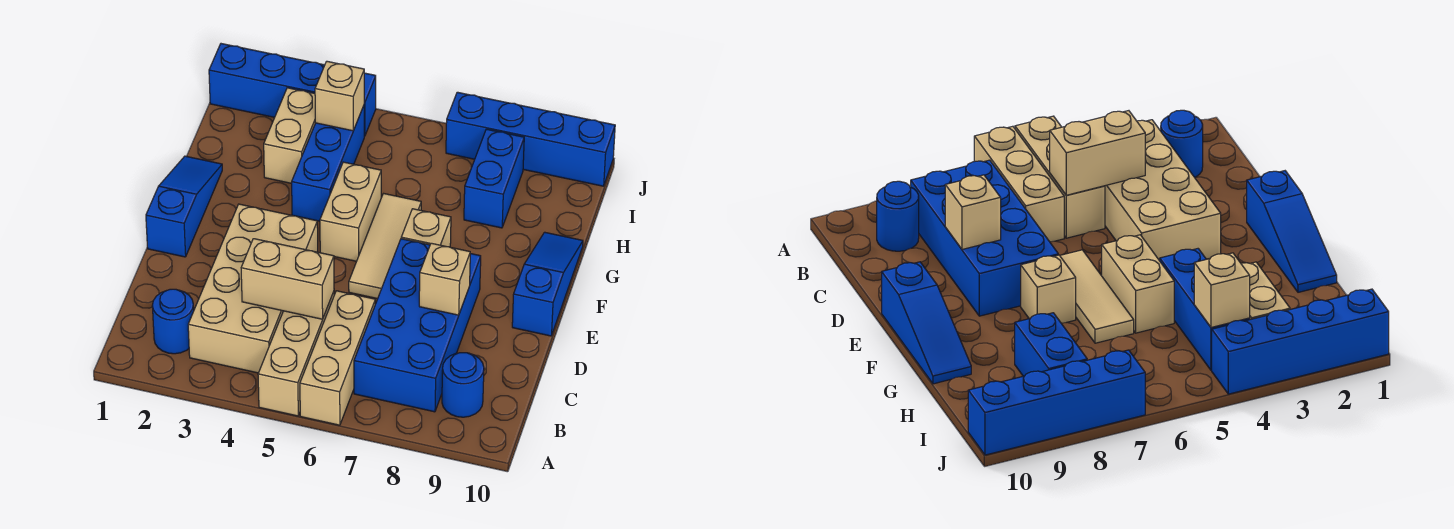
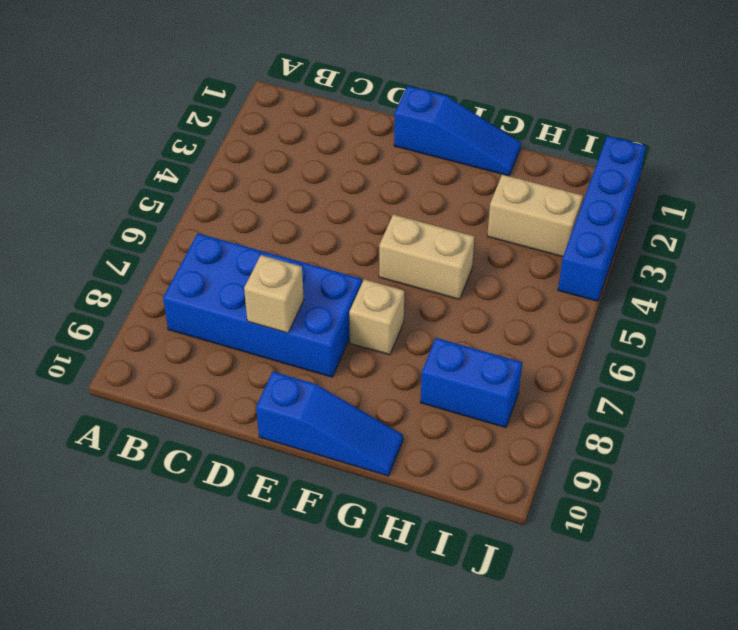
none -> tan brick A5:C5 level 1
none -> tan brick A6:C6 level 1
none -> blue round brick B2 level 1

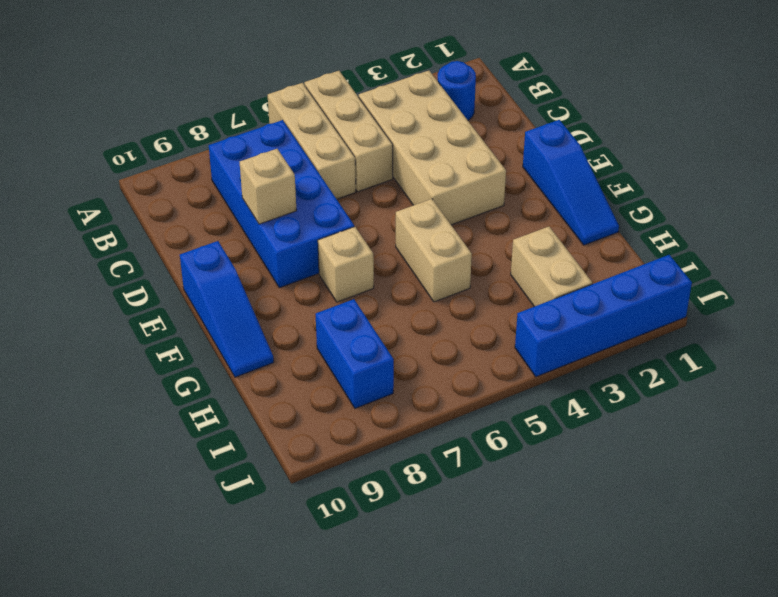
none -> blue round brick B9 level 1
none -> tan tile E6:G6 level 1
none -> blue brick G4:I4 level 1

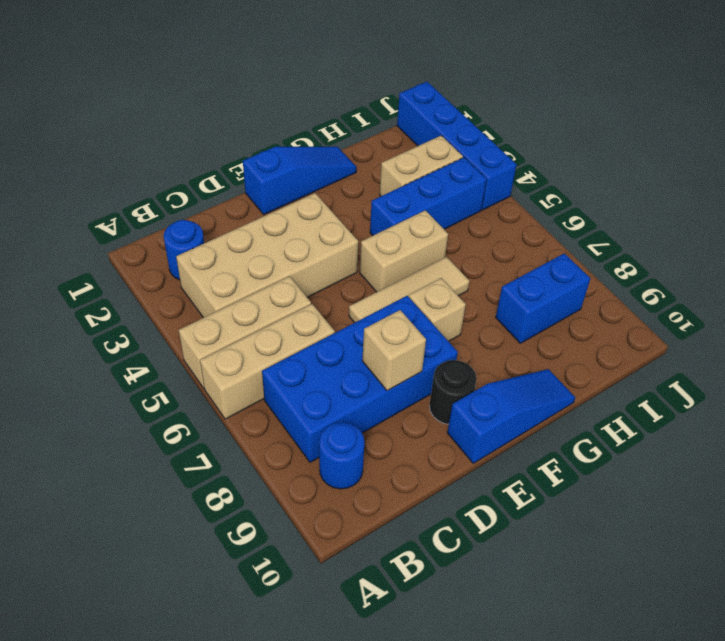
black round brick E9 level 1 -> none
none -> blue brick J7:J10 level 1
none -> tan brick C4:C5 level 2
none -> tan brick I4 level 2

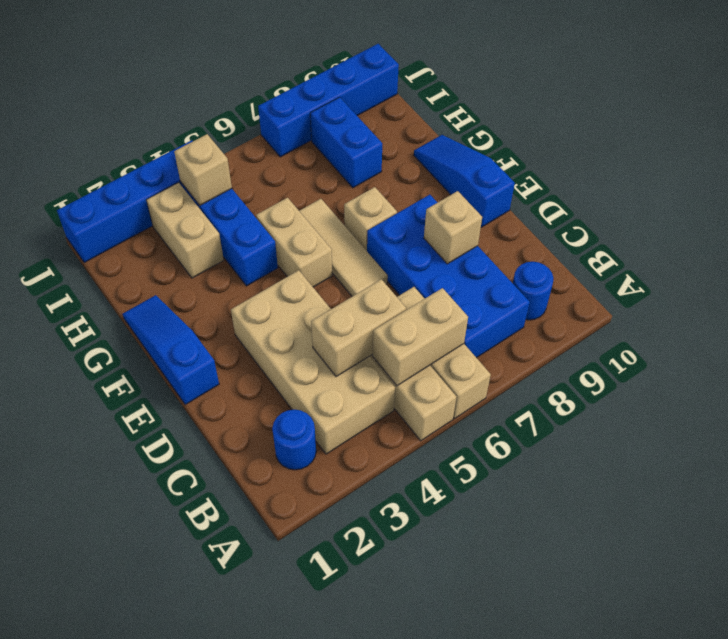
tan brick B5:B6 level 2 -> none

